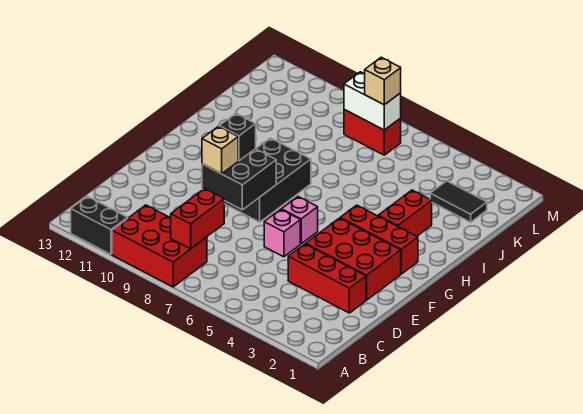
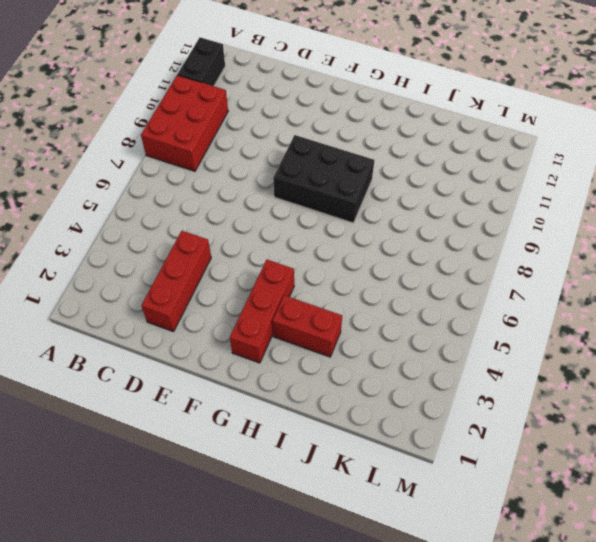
none -> red brick E2:F4 level 1
none -> pink brick E6 level 1
none -> pink brick F6 level 1

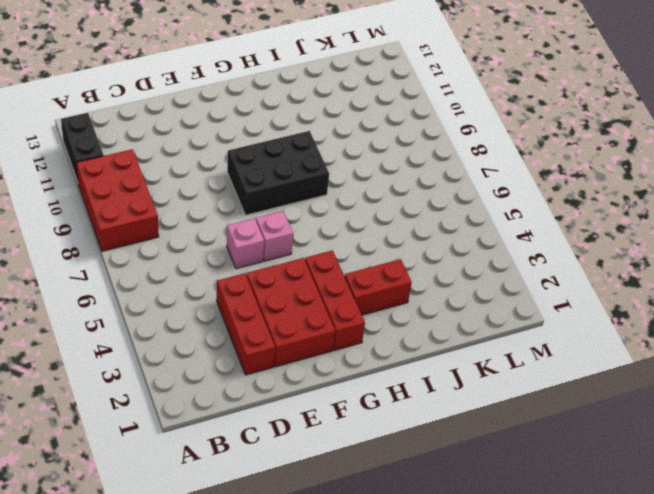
none -> black tile K2:K3 level 1
none -> red brick L7:L8 level 1
none -> red brick B8:C8 level 2

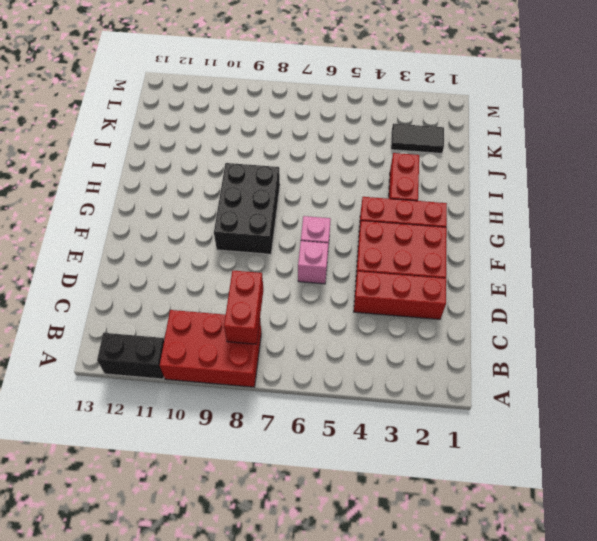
none -> red brick L7:L8 level 1
none -> black brick E8:F9 level 2
none -> white brick L7:L8 level 2

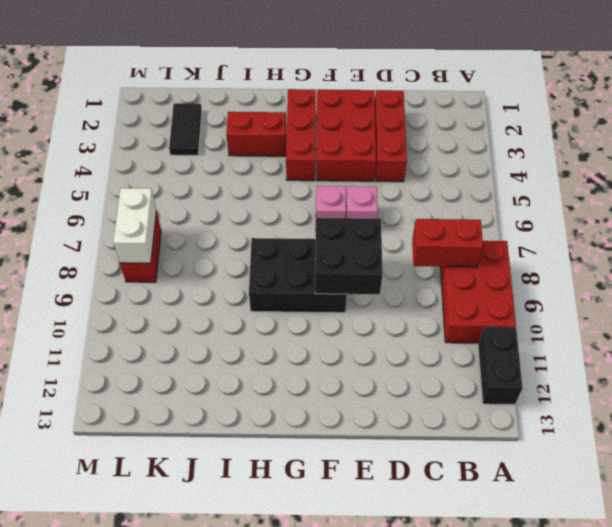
none -> tan brick E9 level 3
none -> black brick F9 level 3
none -> tan brick L7 level 3

